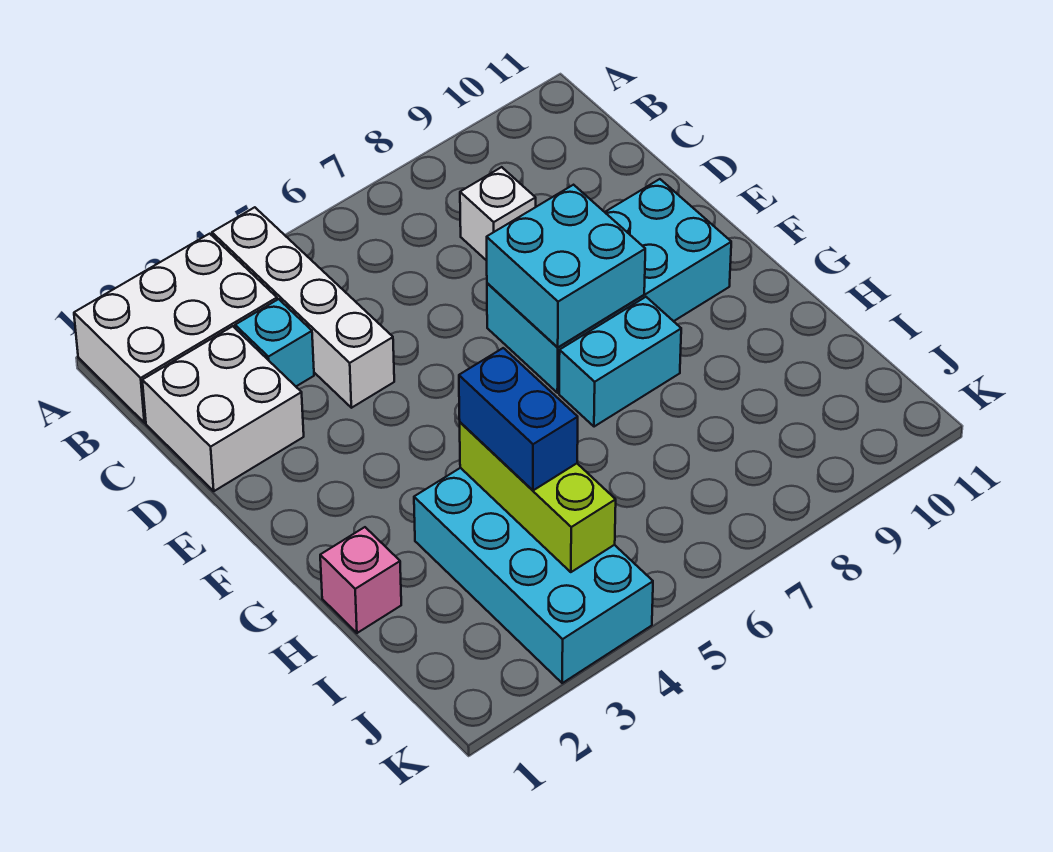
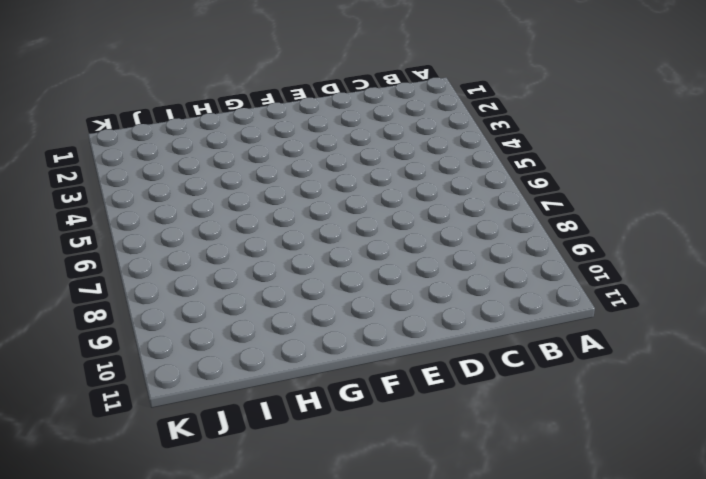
none -> white brick A1:B3 level 1
none -> white brick A4:D4 level 1
none -> white brick C1:D2 level 1

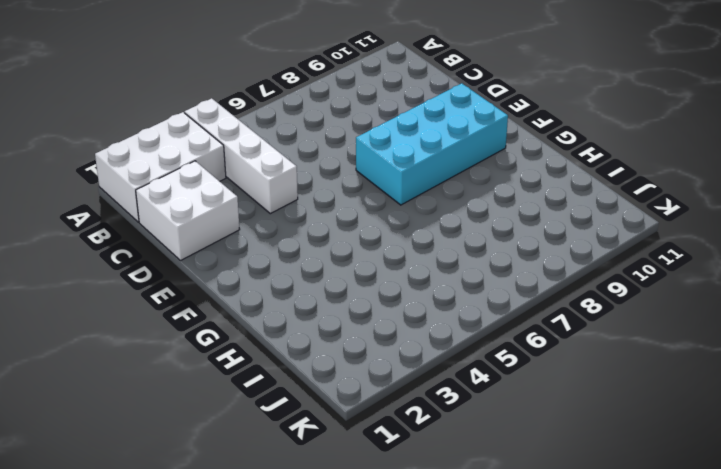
none -> cyan brick C3 level 1
none -> white brick C8 level 1
none -> cyan brick G7:G8 level 1

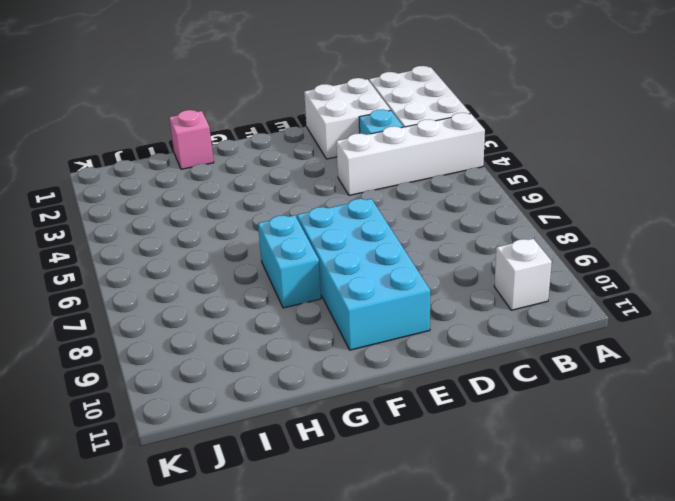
white brick B10 level 1 -> white brick C8 level 1
none -> cyan brick H3:K4 level 1
none -> cyan brick E7:F8 level 2
none -> lime brick H4:J4 level 2

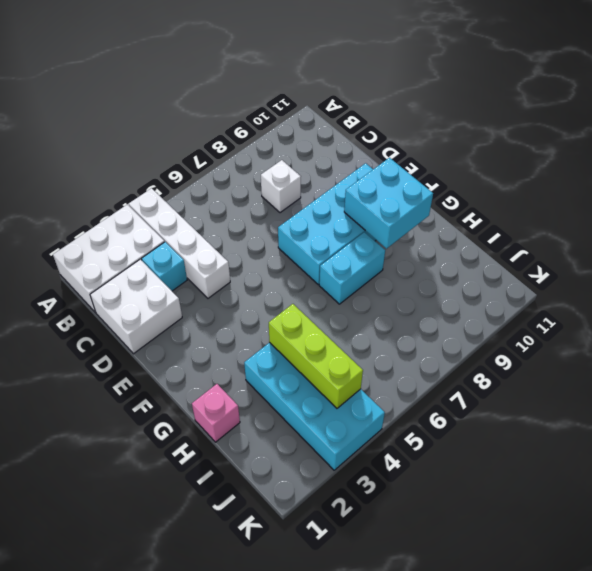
cyan brick F9:G10 level 2 -> cyan brick E7:F8 level 2
none -> blue brick H4:I4 level 3

